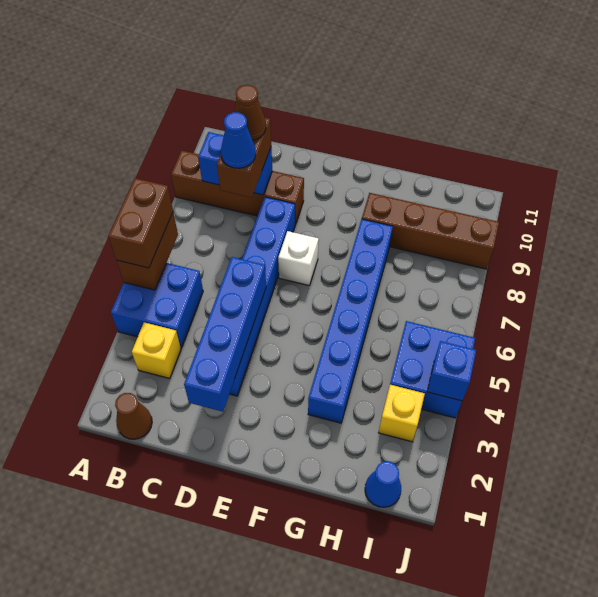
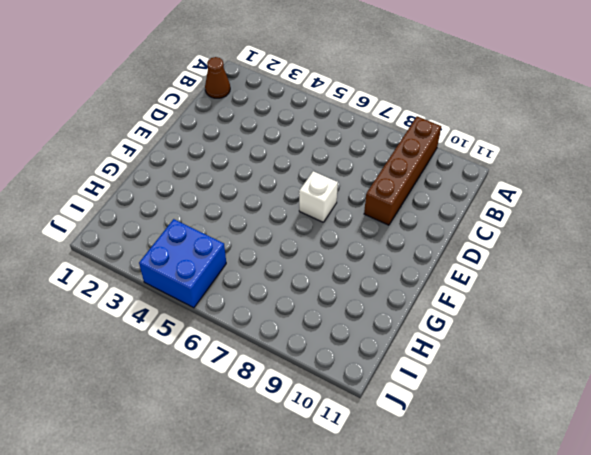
none -> blue brick A4:B5 level 1
none -> yellow brick B3 level 1
none -> blue brick D3:D8 level 1

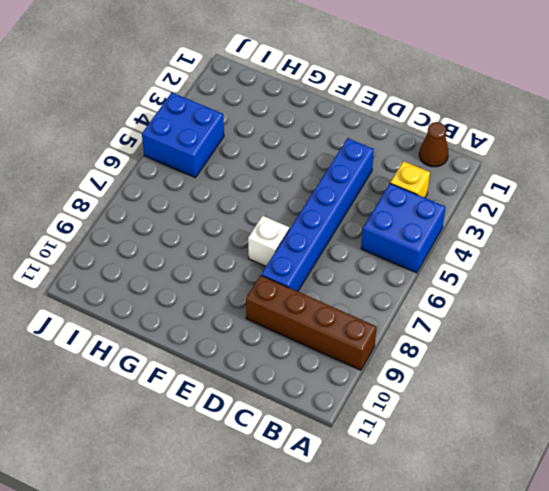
none -> blue brick G3:G8 level 1
none -> brown brick G9:J9 level 1
none -> blue cone I1 level 1

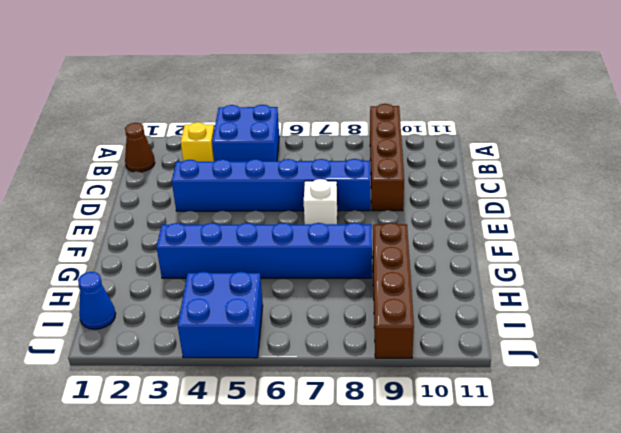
none -> yellow brick I3 level 1
none -> brown brick A5:A6 level 2
none -> blue brick B9:C9 level 2

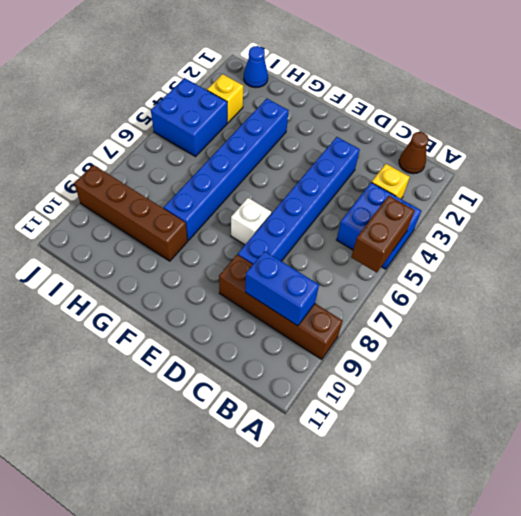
none -> blue brick D2:D5 level 2
none -> blue brick J4 level 2
none -> brown brick A5:A6 level 3

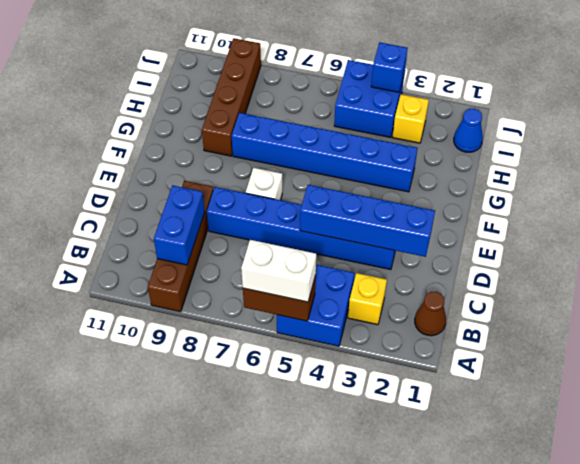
white brick A5:A6 level 3 -> brown brick A5:A6 level 3
none -> brown brick C8:C9 level 3
none -> blue cone C8 level 4
none -> brown cone C9 level 4

